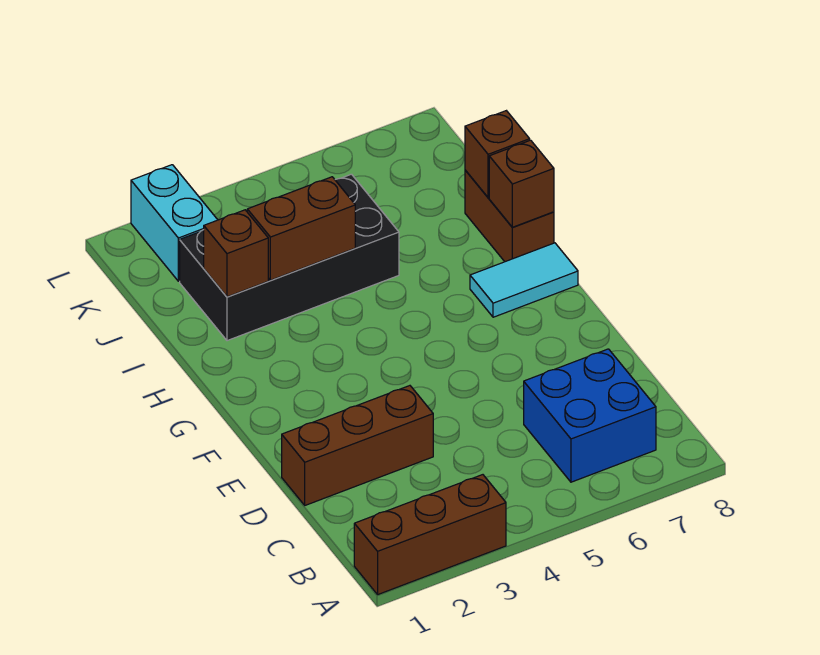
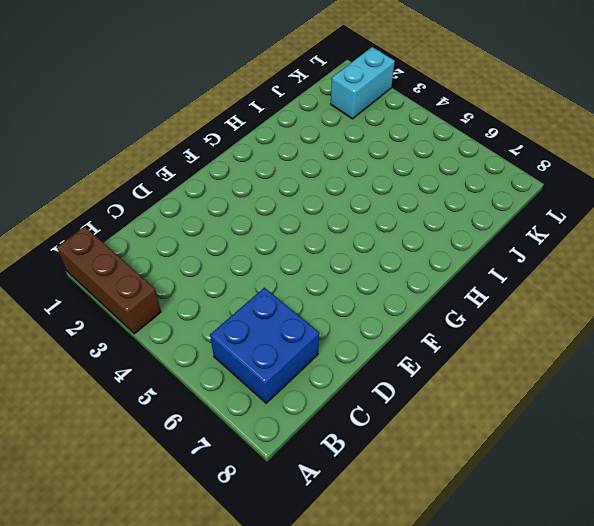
none -> brown brick D1:D3 level 1
none -> cyan tile G7:G8 level 1

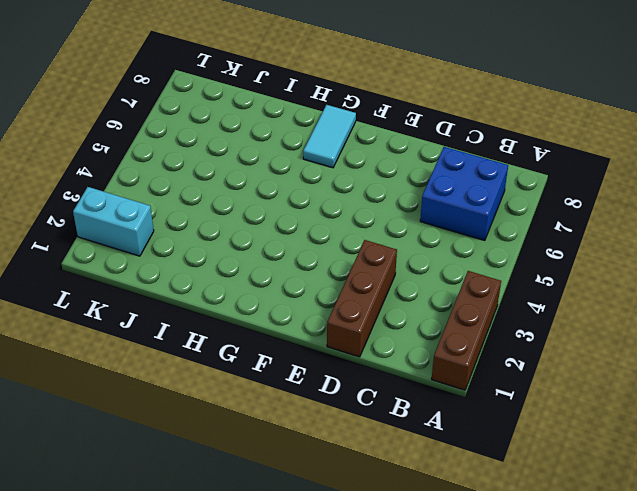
none -> brown brick H8:I8 level 1
none -> black brick I2:J5 level 1

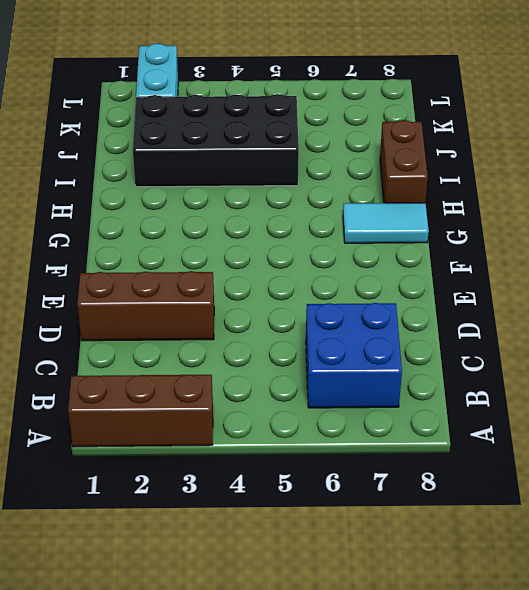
none -> brown brick H8 level 2
none -> brown brick I2 level 2

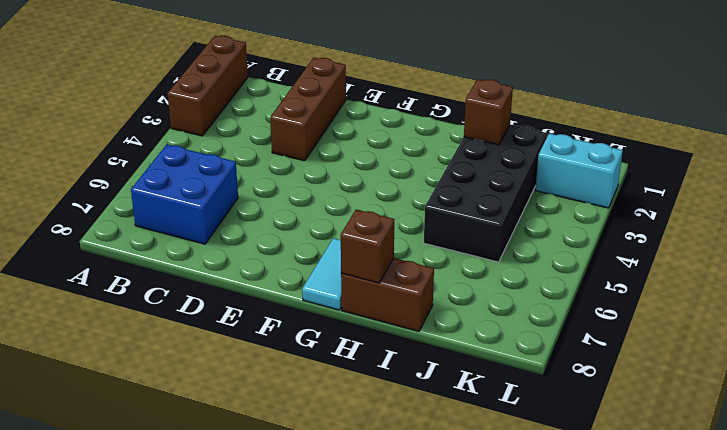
none -> brown brick I3:I4 level 2
none -> brown brick I8 level 2

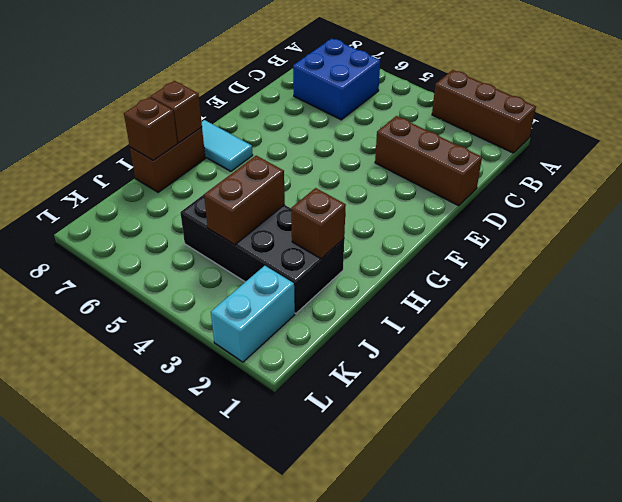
brown brick I4:J4 level 2 -> brown brick I3:I4 level 2

